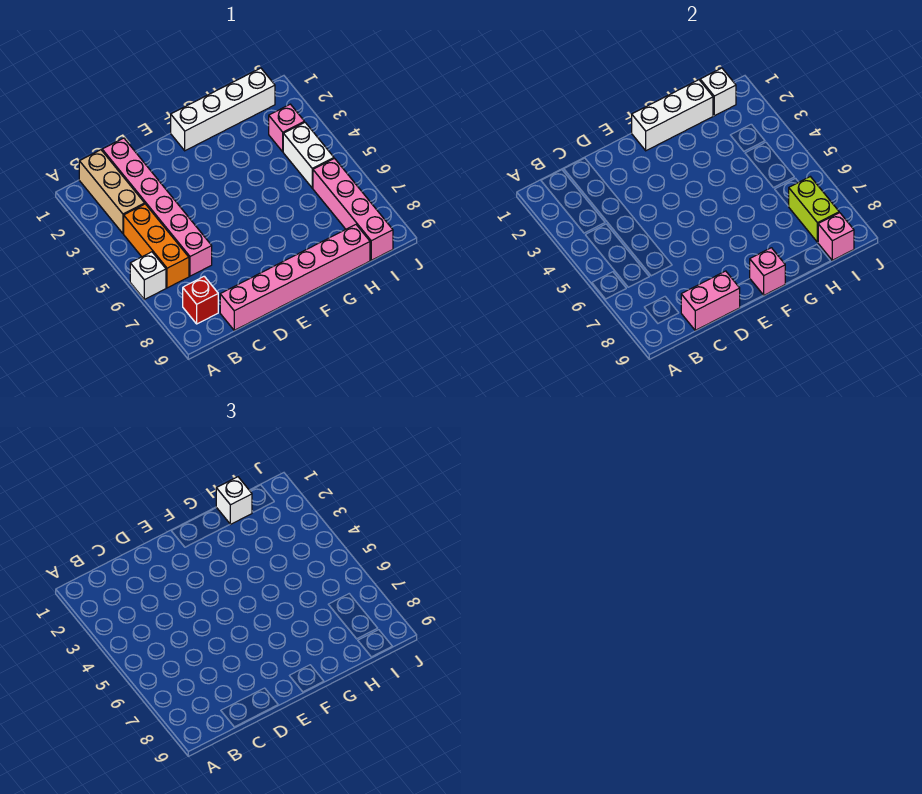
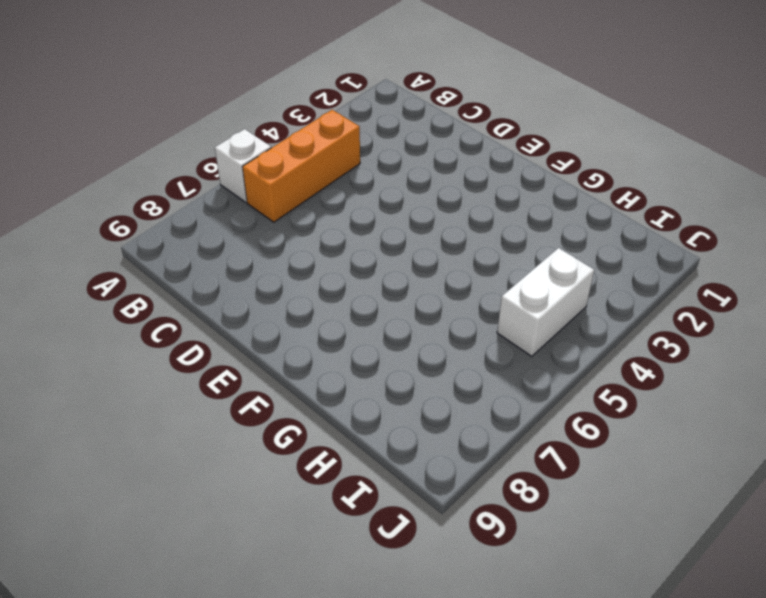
none -> tan brick B1:B3 level 1
none -> red brick B8 level 1
none -> pink brick C1:C6 level 1

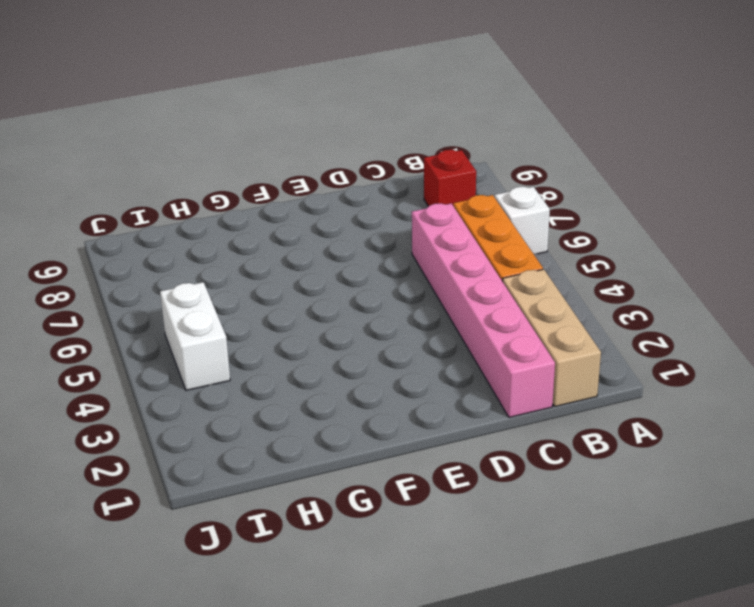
none -> pink brick C9:H9 level 1
none -> white brick F1:I1 level 1
none -> pink brick I3 level 1

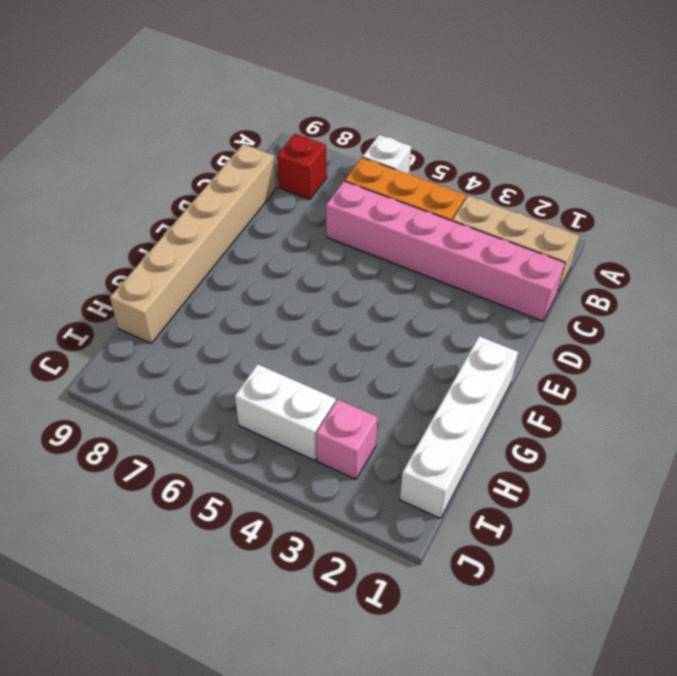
tan brick C9:H9 level 1 -> pink brick C9:H9 level 1
none -> pink brick I6:I9 level 1
none -> pink brick C9:D9 level 2
none -> white brick F1:H1 level 2

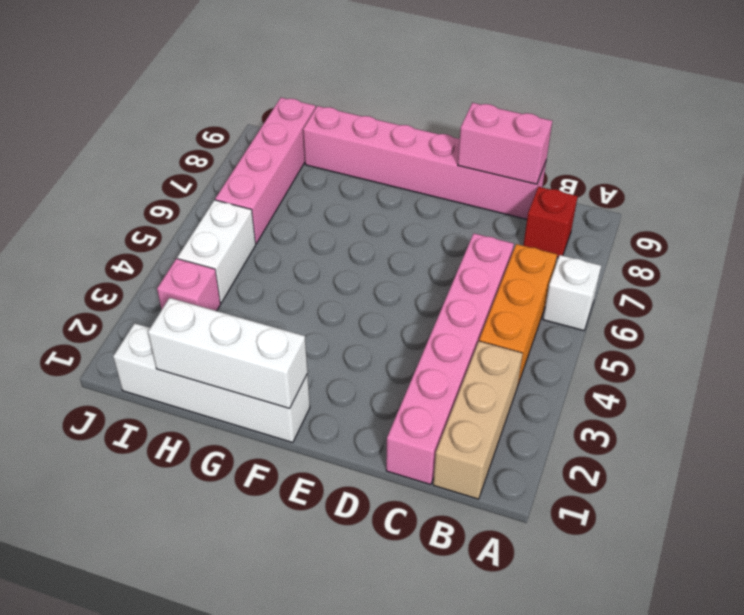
none -> pink brick F9 level 2
none -> white brick I1 level 2
none -> lime brick I7:I8 level 2

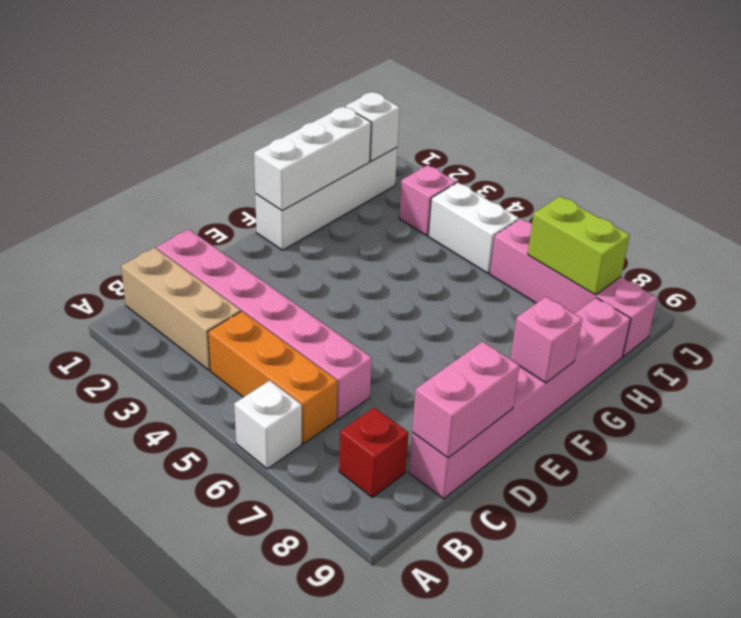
none -> pink brick I9 level 2
none -> white brick H1 level 3

